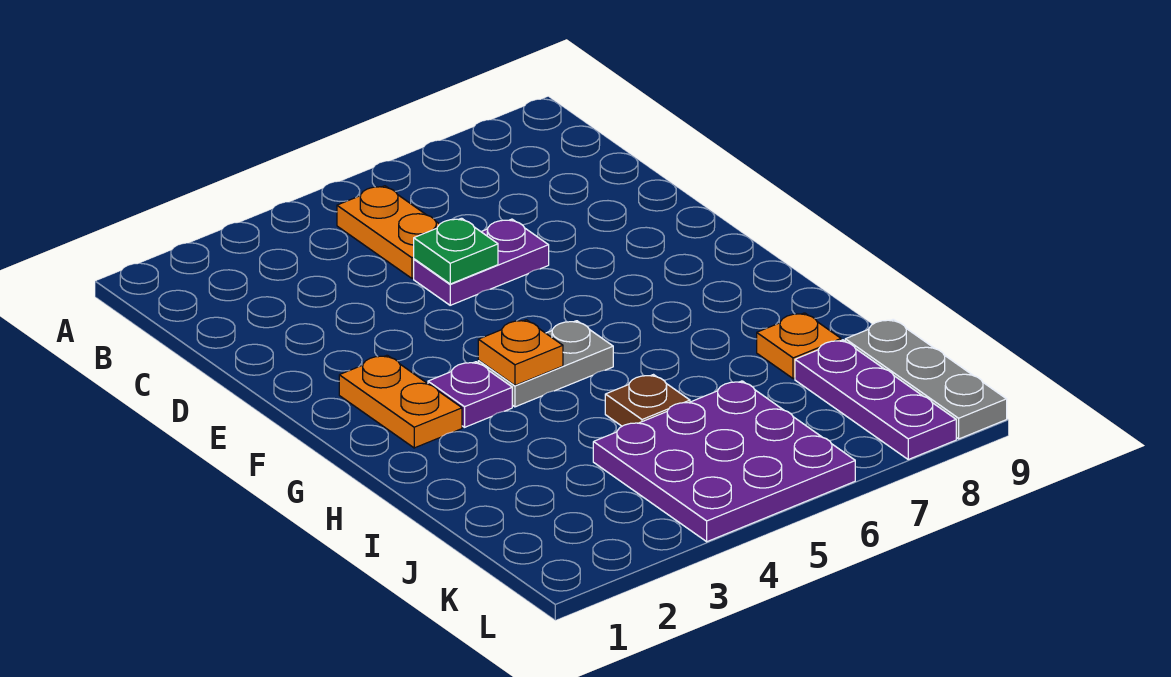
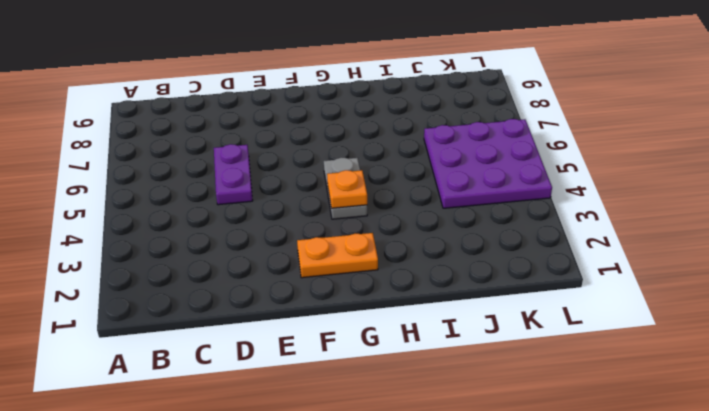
none -> orange plate B5:C5 level 1
none -> purple plate G3 level 1
none -> brown plate I5 level 1

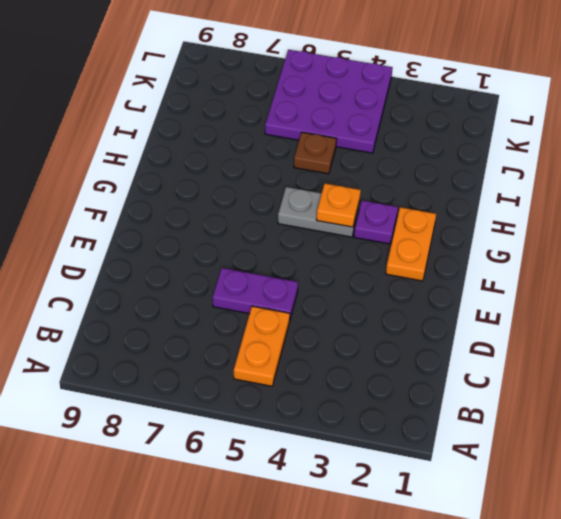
none -> orange plate I8 level 1
none -> purple plate J8:L8 level 1
none -> grey plate J9:L9 level 1

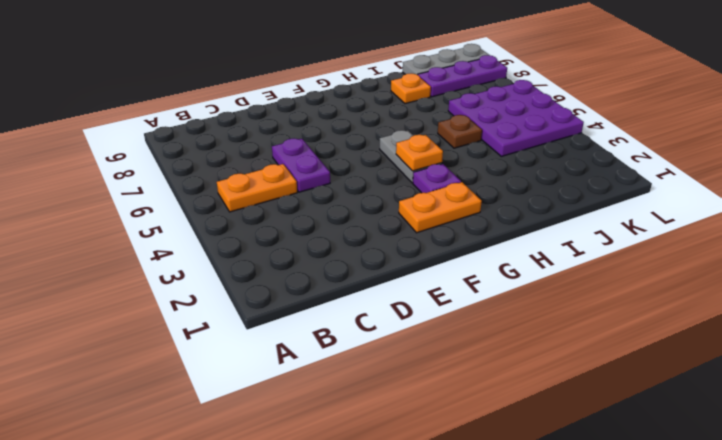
none -> green plate D5 level 2

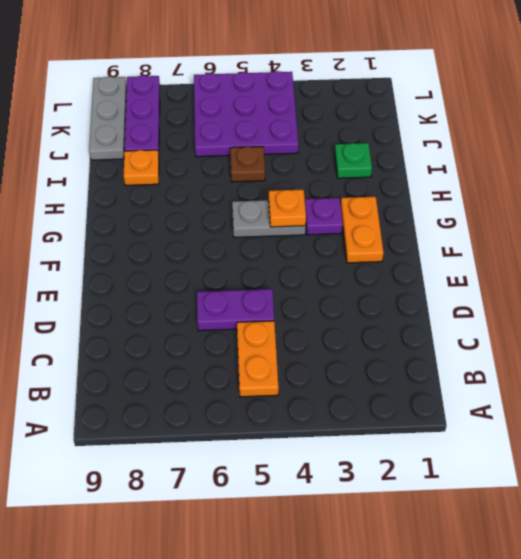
green plate I2 level 1 -> green plate D5 level 2

